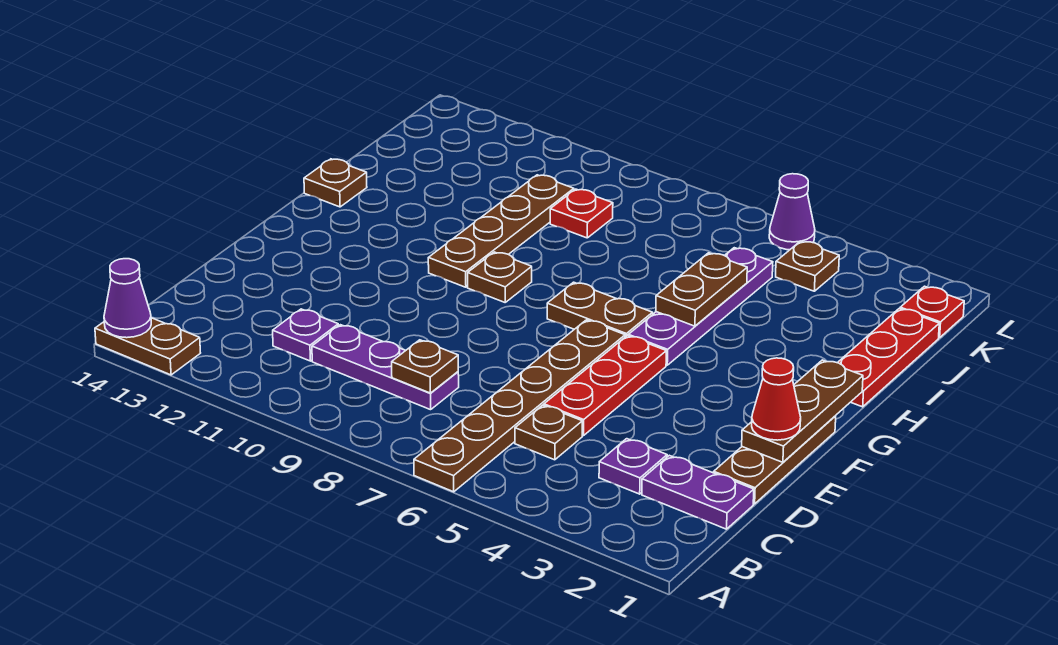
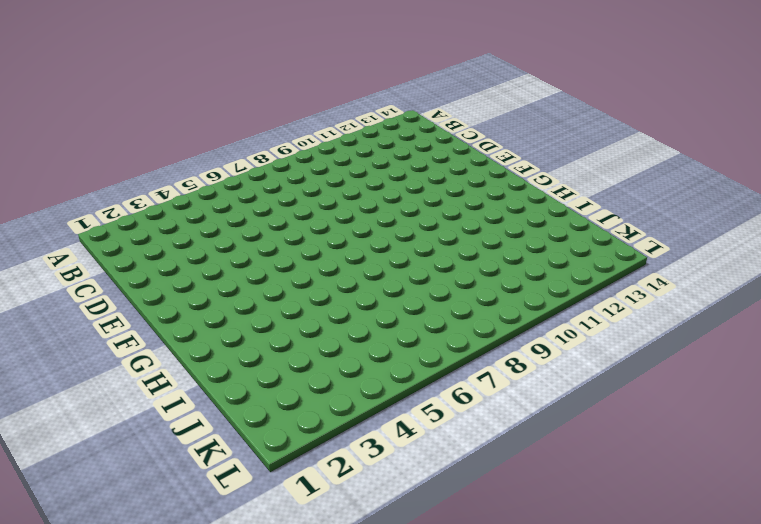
none -> brown plate A6:F6 level 1
none -> brown plate A13:A14 level 1
none -> purple plate C1:C2 level 1

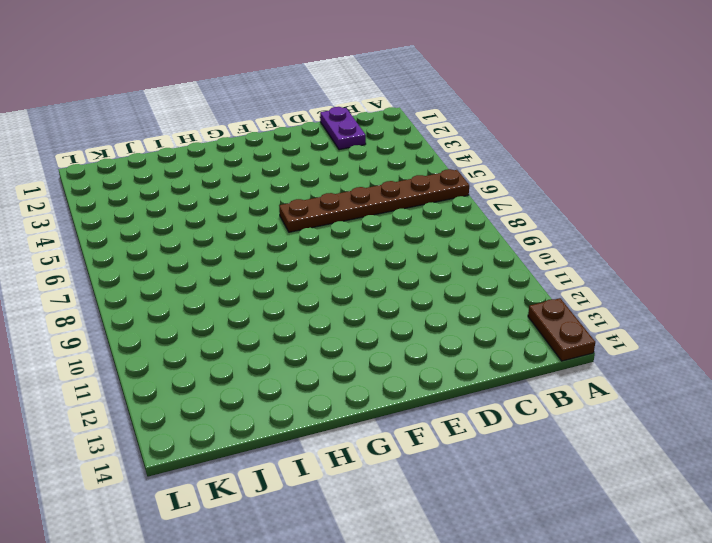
none -> purple plate C3 level 1
none -> brown plate C5 level 1
none -> purple plate C8:C10 level 1

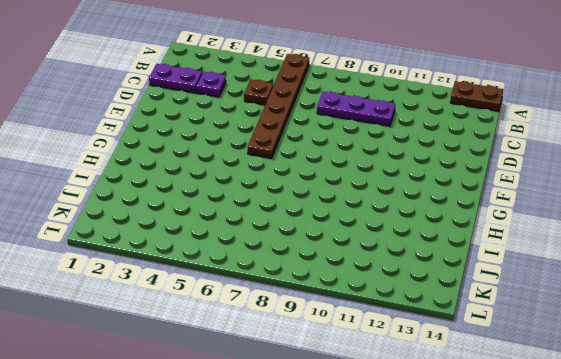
none -> purple plate C11 level 1
none -> brown plate D1:F1 level 1
none -> red plate D5:F5 level 1

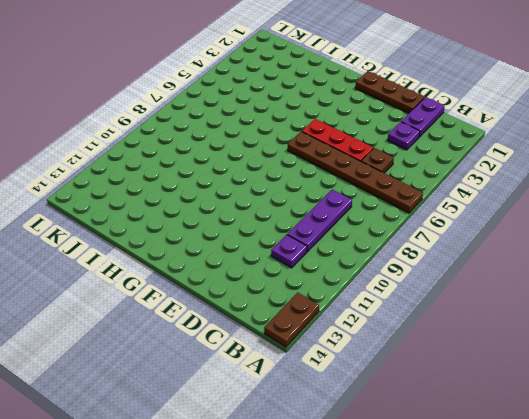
none -> purple plate G5:J5 level 1
none -> brown plate G6:G7 level 1
none -> brown plate G9 level 1

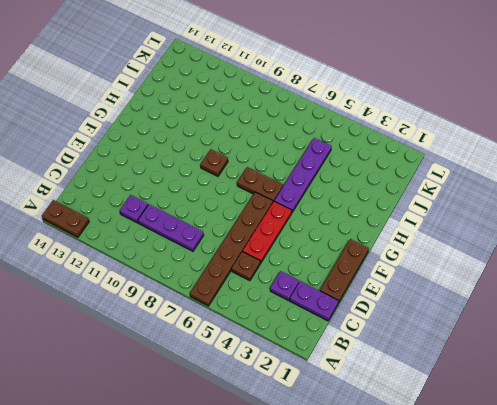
none -> brown plate G10:J10 level 1
none -> red plate H1:J1 level 1
none -> brown plate H14 level 1

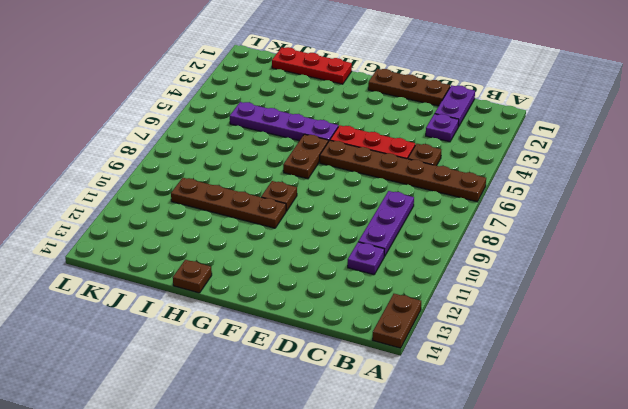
none -> red plate J9 level 1
none -> red plate K1 level 1
none -> brown plate K4 level 1

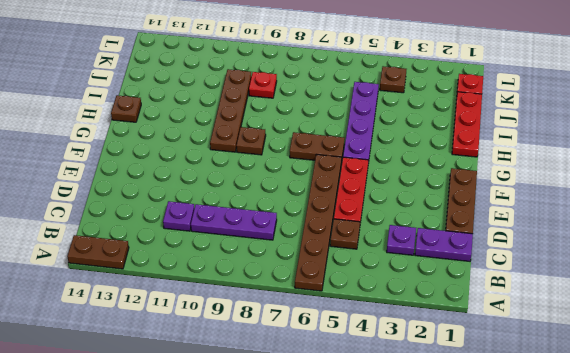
none -> purple cone L5 level 1
none -> purple cone A14 level 2
none -> brown plate C8 level 2

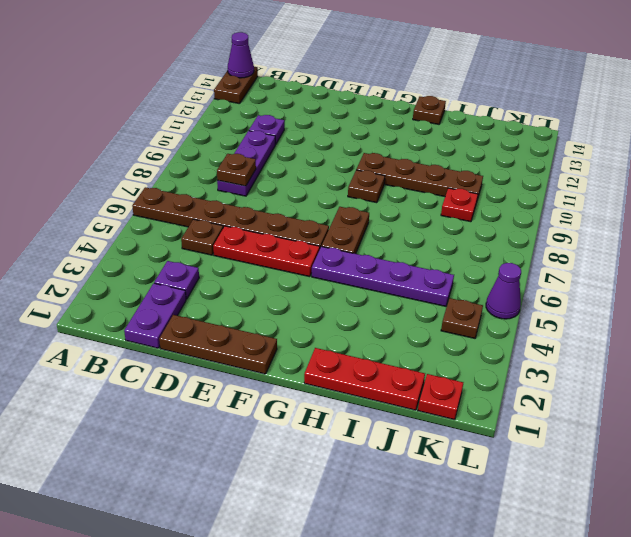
none -> brown plate E1:G1 level 2
none -> brown plate H5:I5 level 2
none -> red cone E1 level 3

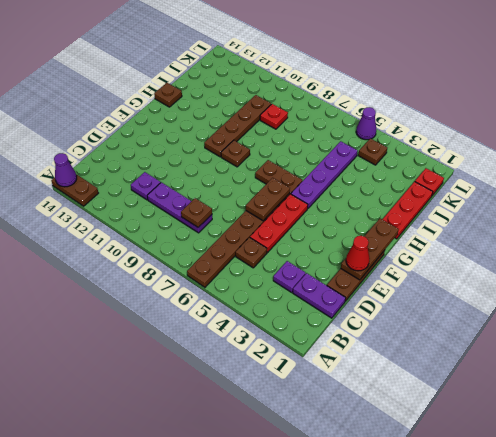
brown plate E6:F6 level 2 -> brown plate H5:I5 level 2

